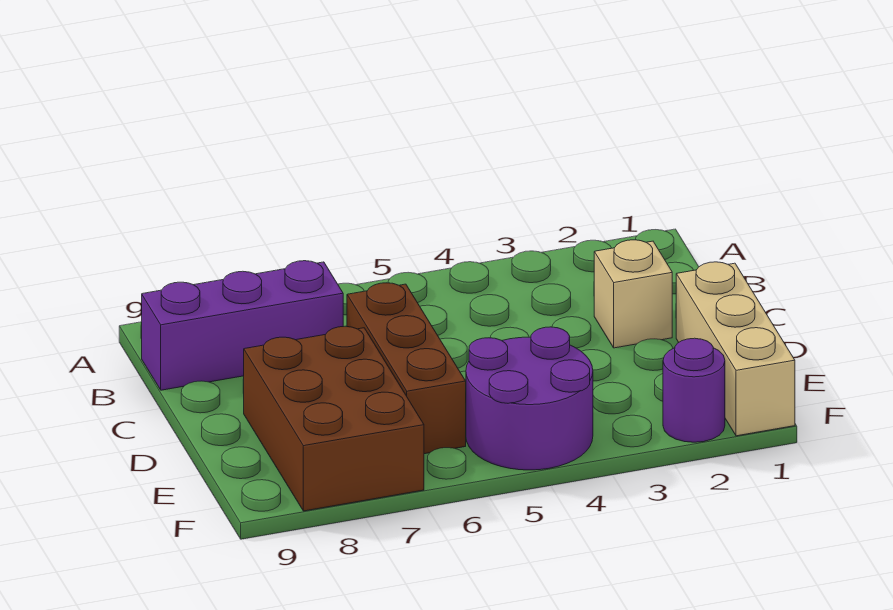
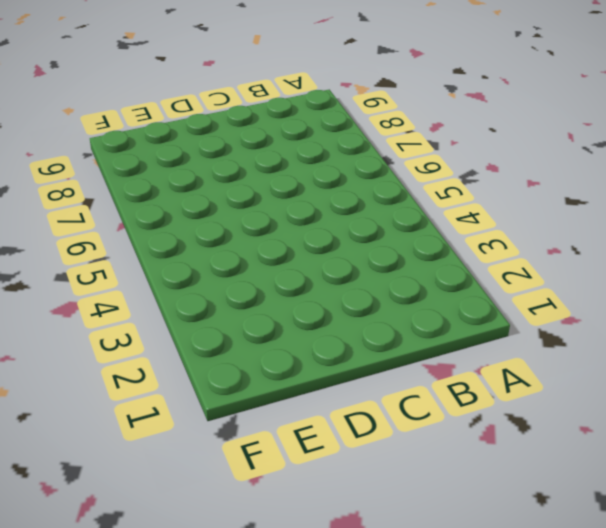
none -> purple brick B7:B9 level 1
none -> tan brick C2 level 1

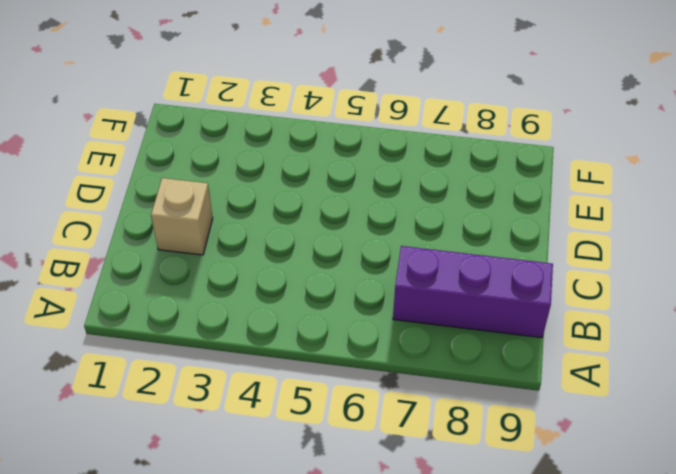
none -> brown brick C6:E6 level 1
none -> tan brick D1:F1 level 1

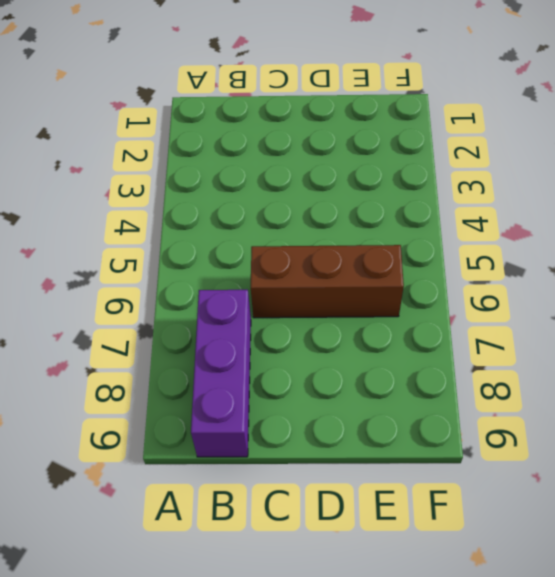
none -> tan brick C2 level 1
none -> tan brick D1:F1 level 1

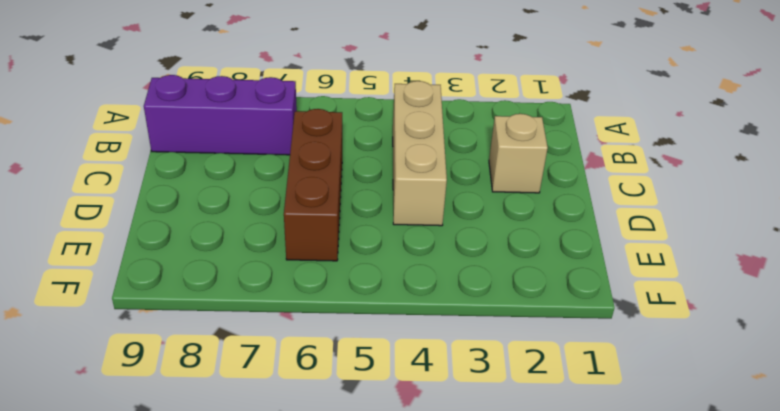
tan brick B4:D4 level 1 -> tan brick D1:F1 level 1
none -> brown brick D7:F8 level 1
none -> purple round brick E4:F5 level 1

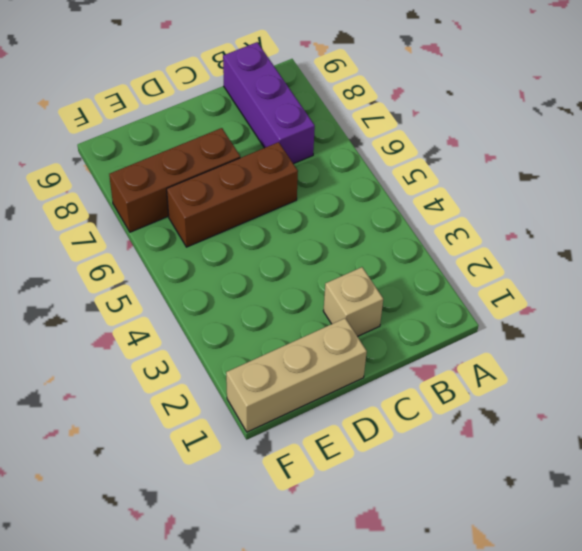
brown brick D7:F7 level 1 -> brown brick D7:F8 level 1
none -> purple round brick E4:F5 level 1
none -> purple round brick F2 level 1

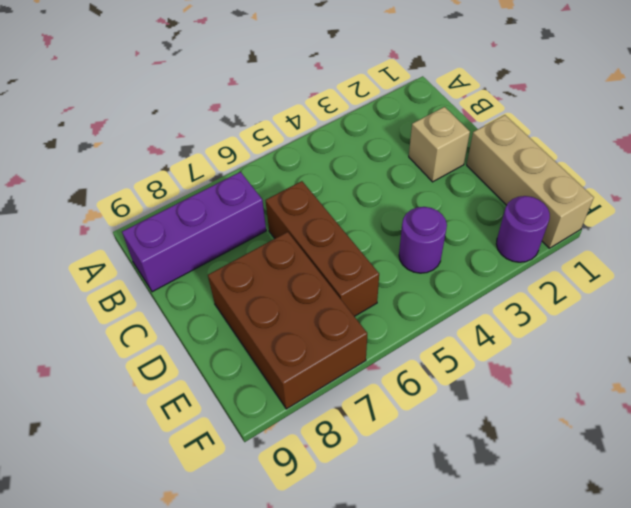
purple round brick E4 level 1 -> purple round brick E4:F5 level 1

